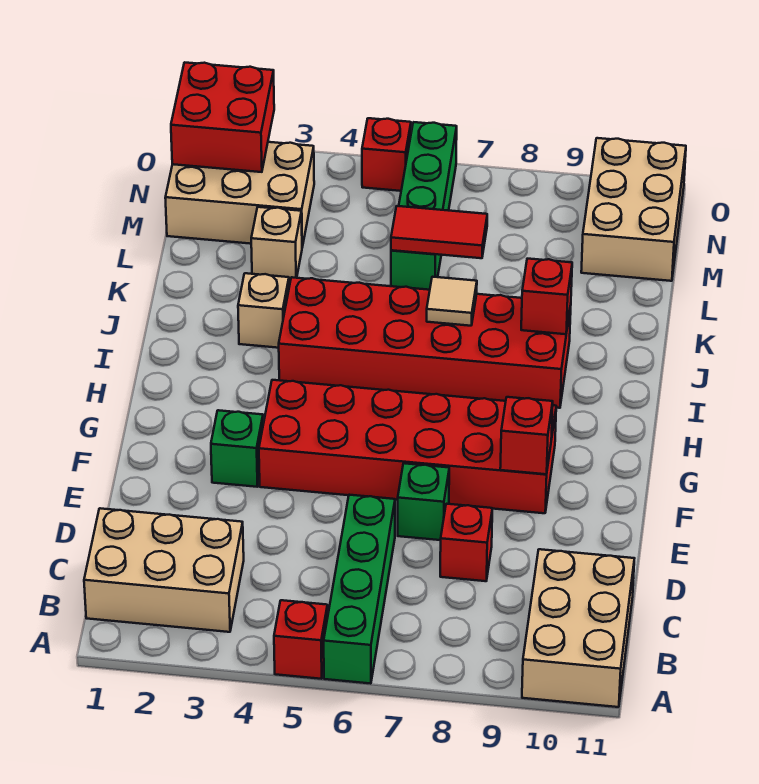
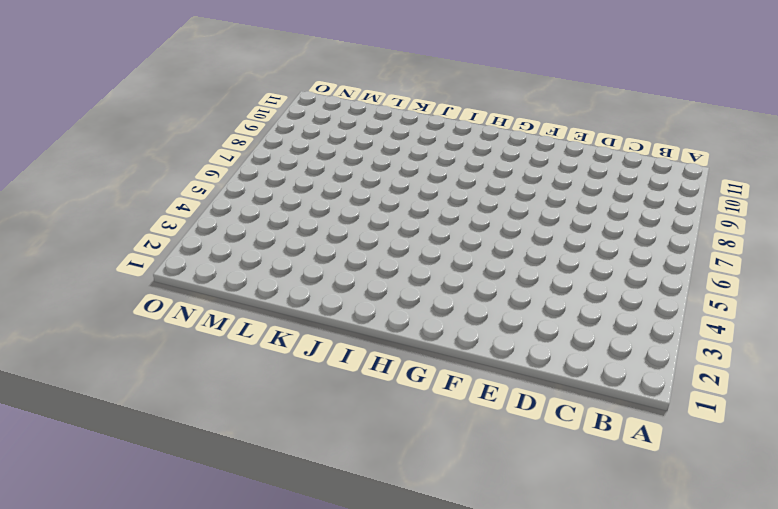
none -> red brick A5 level 1
none -> green brick A6:D6 level 1
none -> tan brick A10:C11 level 1

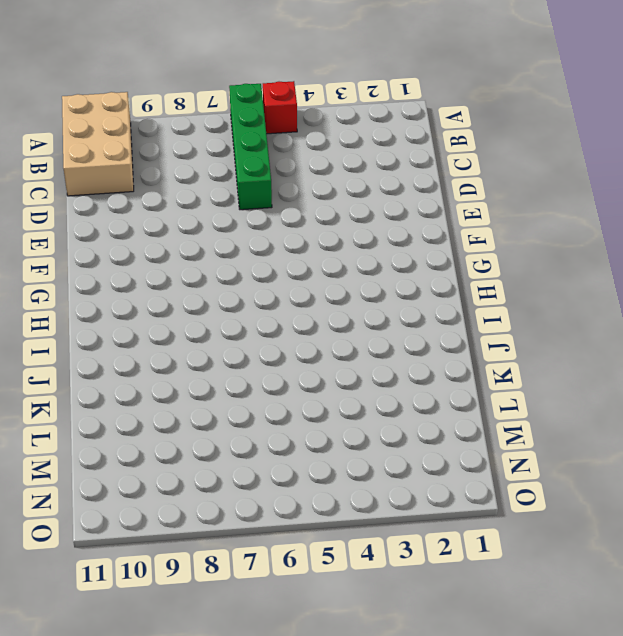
none -> tan brick B1:C3 level 1
none -> red brick D8 level 1
none -> green brick E7 level 1

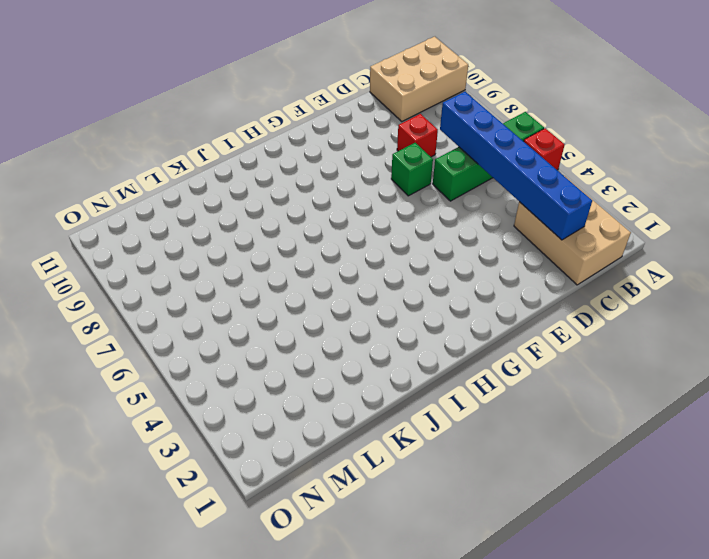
blue brick C2:C7 level 2 -> none
none -> green brick F3 level 1
none -> red brick F4:G9 level 1
none -> red brick I4:J9 level 1

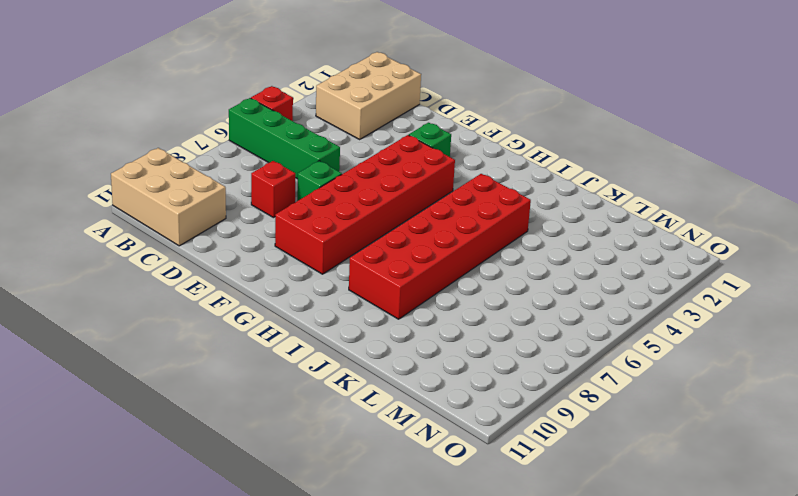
none -> tan brick J3 level 1
none -> tan brick L3 level 1
none -> green brick L6:O6 level 1

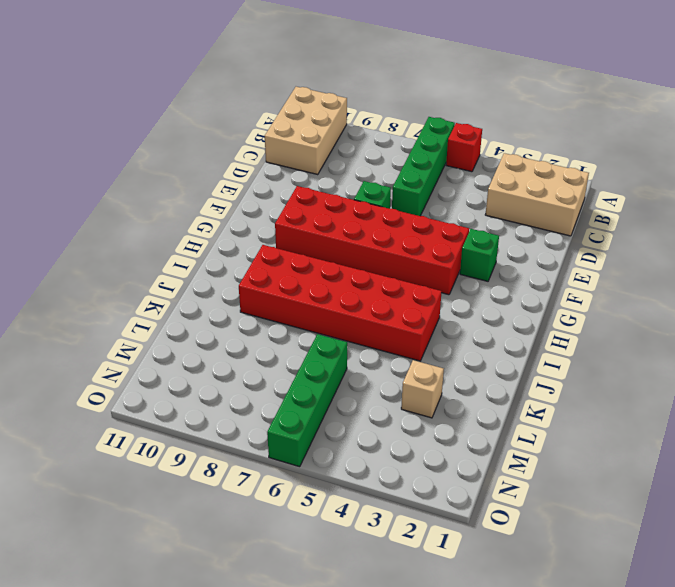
none -> red brick D8 level 1
none -> tan brick J3 level 1
none -> tan brick M1:N3 level 1

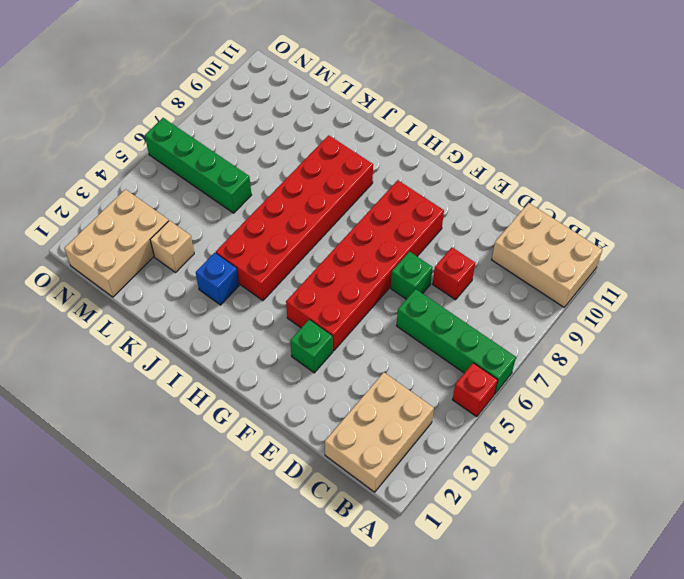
blue brick J3 level 1 -> tan brick J3 level 1
none -> tan brick M10:O11 level 1
none -> red brick O5 level 1
none -> red brick F9 level 2

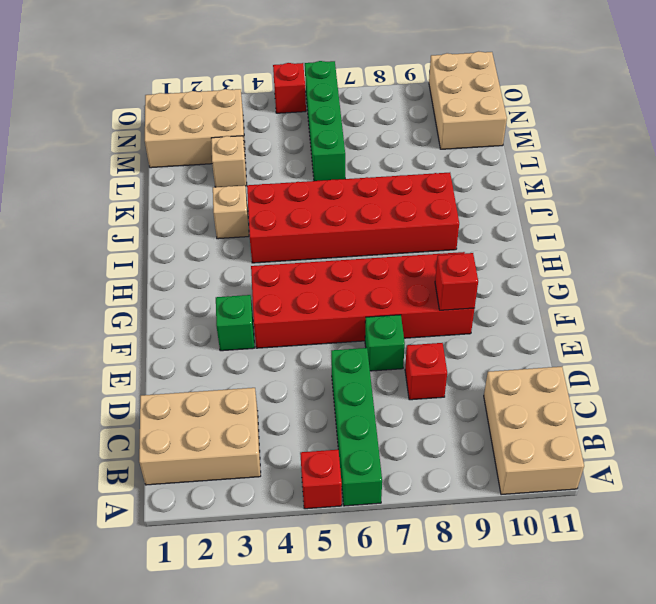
none -> tan tile J7 level 2
none -> red brick J9 level 2
none -> red tile L6:L7 level 2

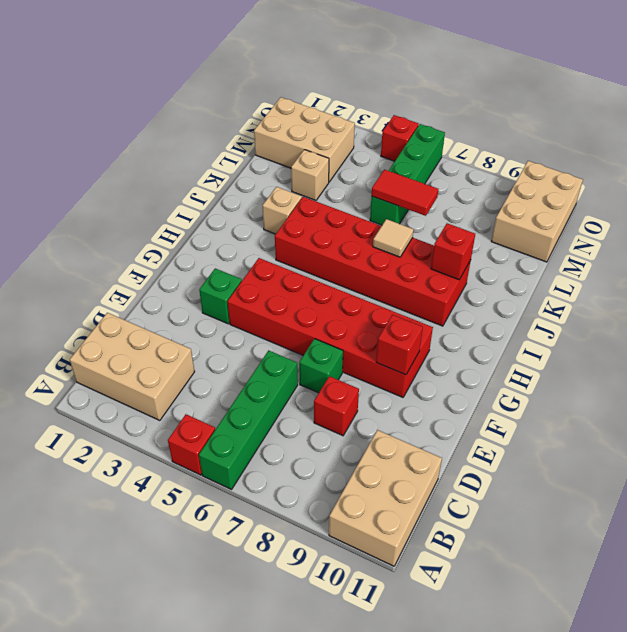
none -> red brick N1:O2 level 2

